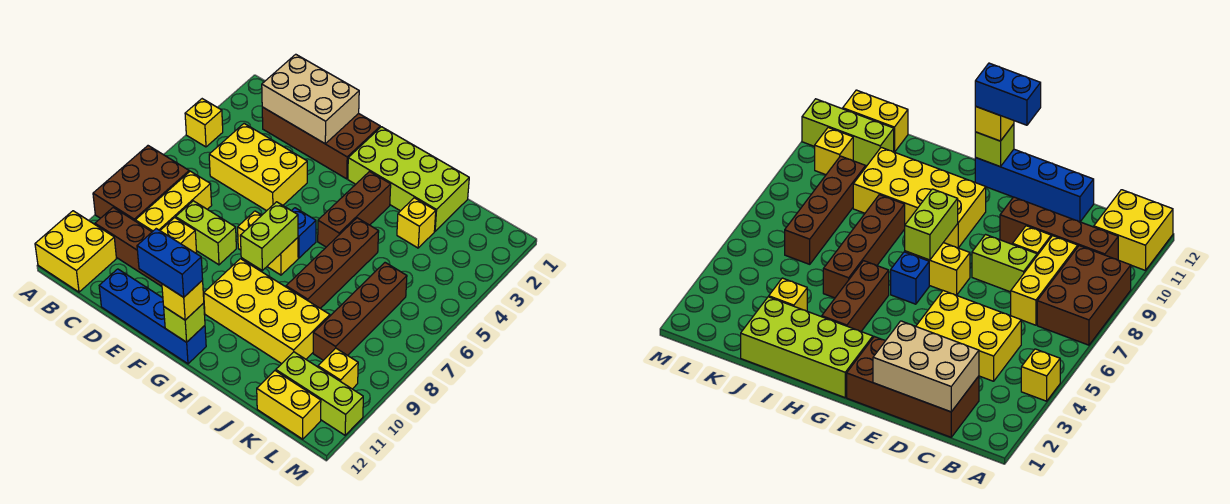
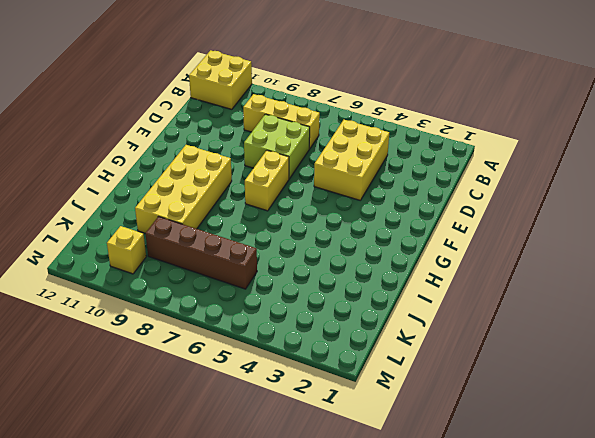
lime brick D7:E8 level 1 -> lime brick D8:E8 level 1
none -> yellow brick A4 level 1
none -> brown brick A7:B9 level 1
none -> brown brick B10:E10 level 1

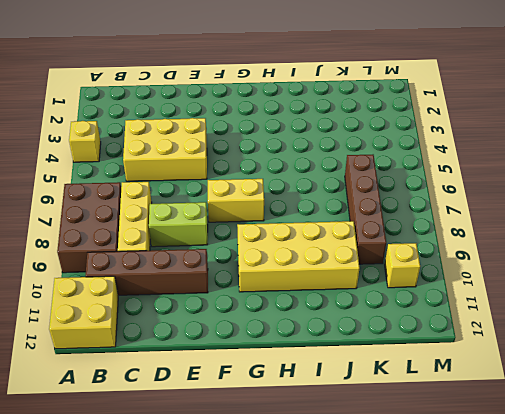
none -> brown brick C1:F2 level 1
none -> yellow brick D9 level 1
none -> blue brick D12:G12 level 1

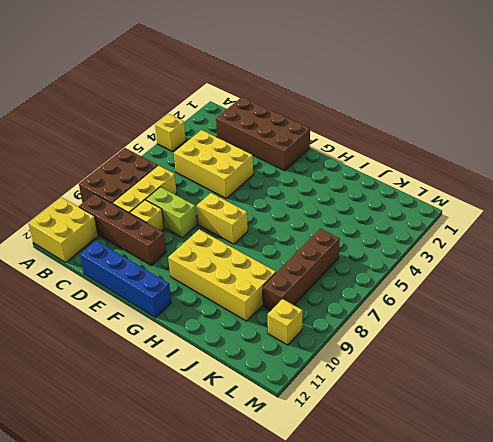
none -> lime brick G1:J2 level 1
none -> blue brick G6 level 1
none -> brown brick H3:H5 level 1

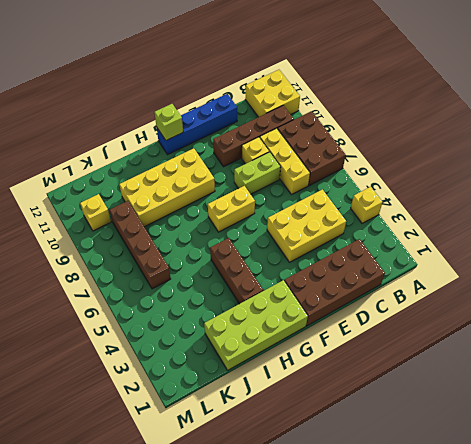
none -> blue brick G6 level 1
none -> brown brick I5:I8 level 1
none -> yellow brick J3 level 1

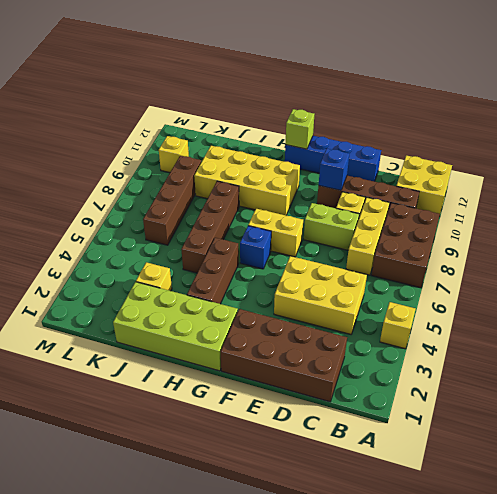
blue brick E10 level 2 -> none
none -> lime brick K11:M11 level 1
none -> yellow brick K12:L12 level 1
none -> tan brick C1:E2 level 2

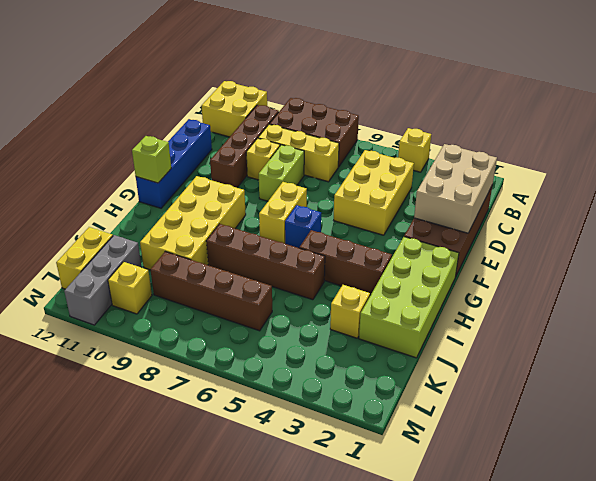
grey brick K11:M11 level 1 -> lime brick K11:M11 level 1
none -> lime brick G7:G8 level 2
none -> yellow brick G12 level 3
none -> blue brick F12:G12 level 4

